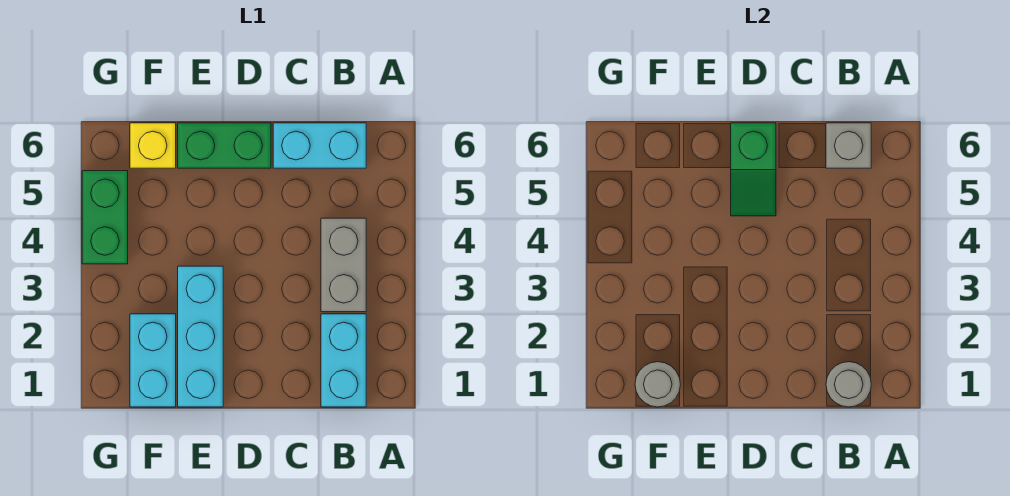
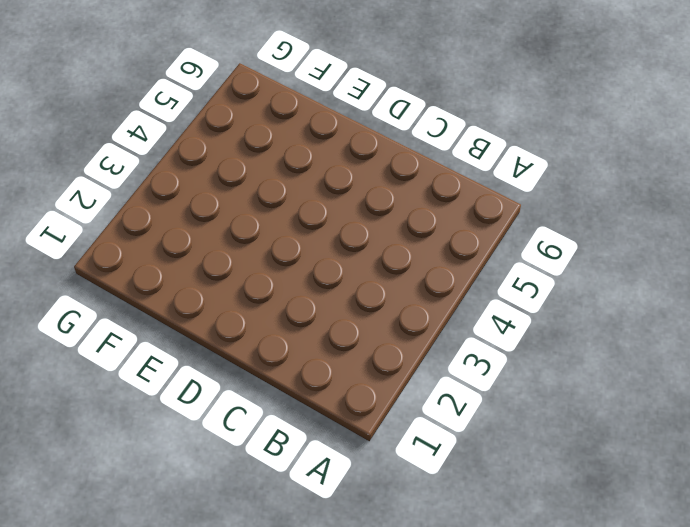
none -> cyan brick B1:B2 level 1
none -> grey brick B3:B4 level 1
none -> cyan brick B6:C6 level 1

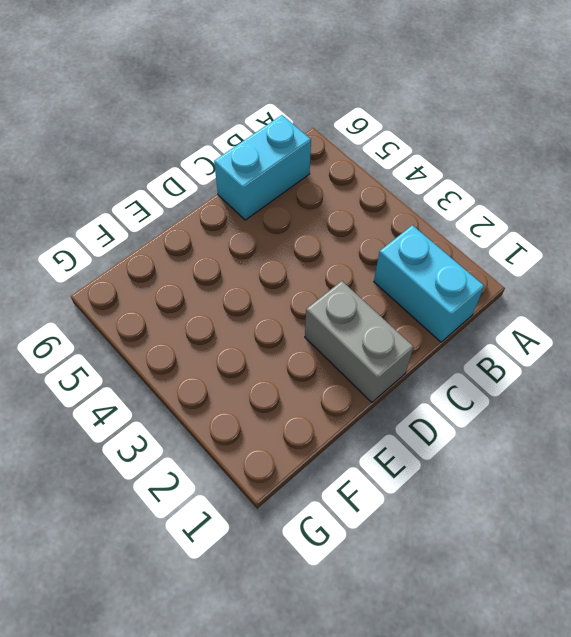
grey brick D1:D2 level 1 -> grey brick B3:B4 level 1
none -> green brick D6:E6 level 1
none -> cyan brick E1:E3 level 1
none -> cyan brick F1:F2 level 1

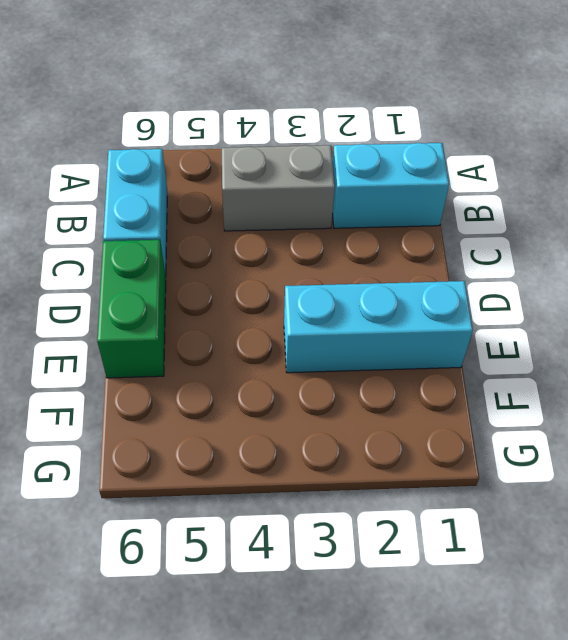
none -> cyan brick F1:F2 level 1
none -> yellow brick F6 level 1
none -> green brick G4:G5 level 1

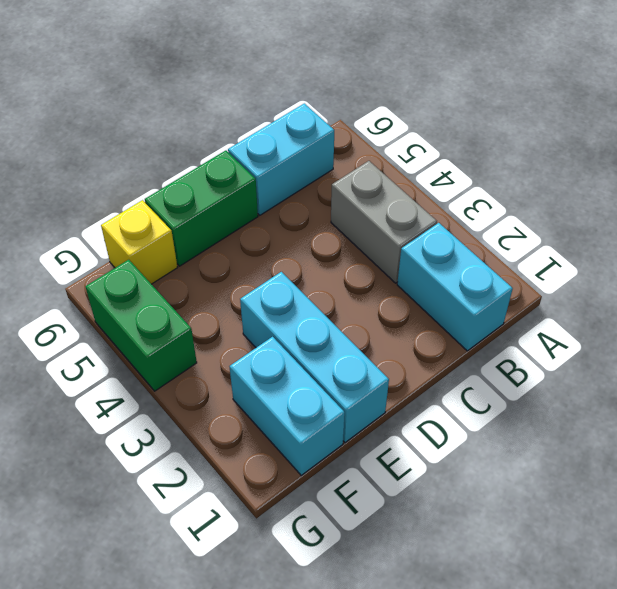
none -> grey round brick B1 level 2
none -> grey brick B6 level 2
none -> green slope D5:D6 level 2 top 6

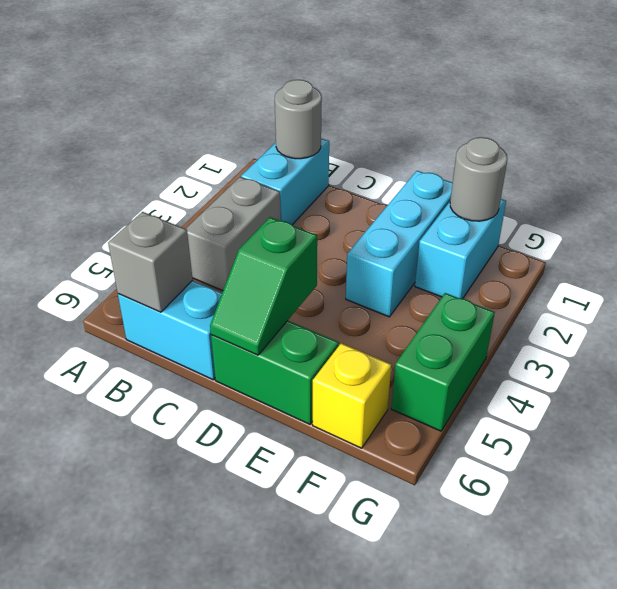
green slope D5:D6 level 2 top 5 -> green slope D5:D6 level 2 top 6

